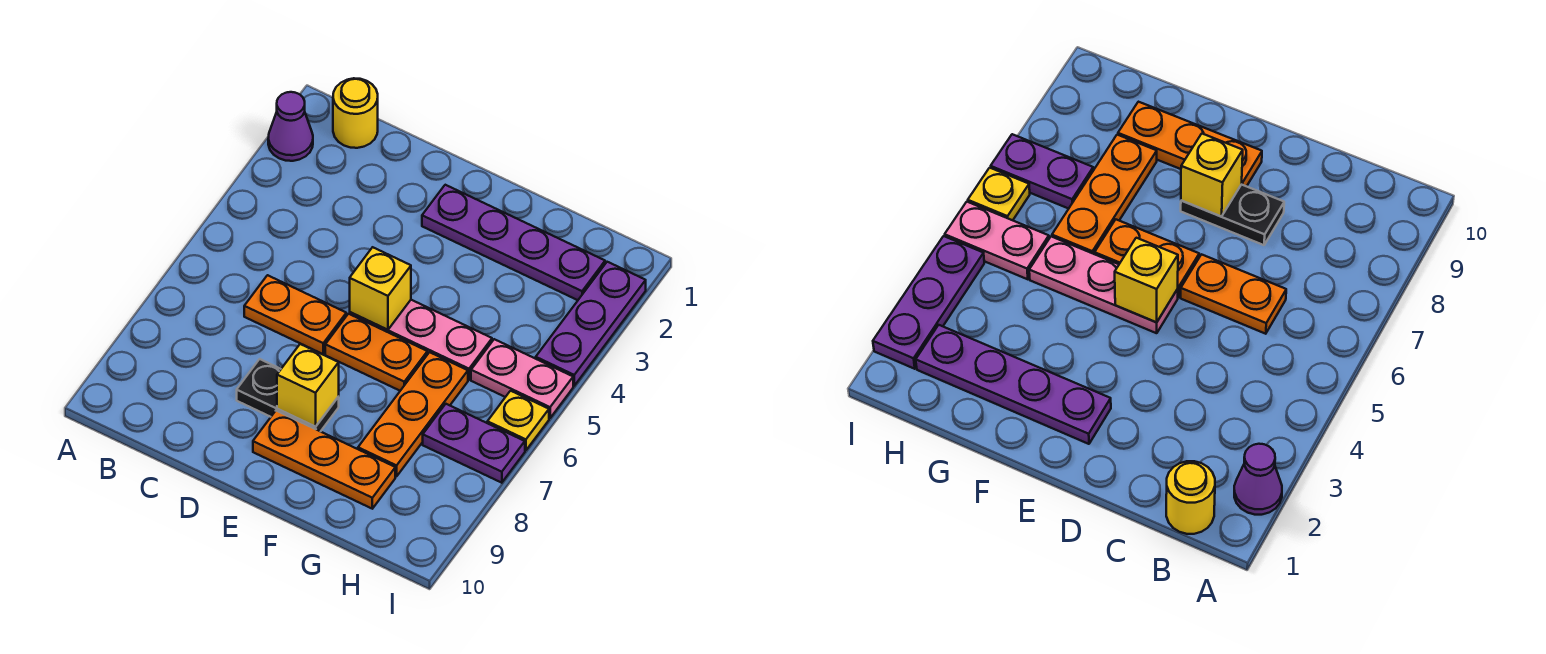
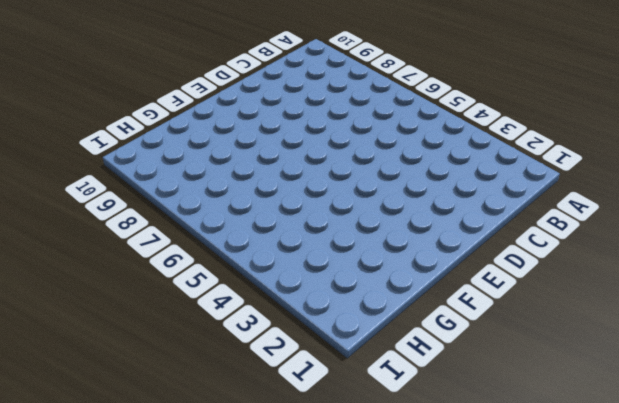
none -> purple cone A2 level 1
none -> yellow round brick B1 level 1
none -> orange plate C6:D6 level 1

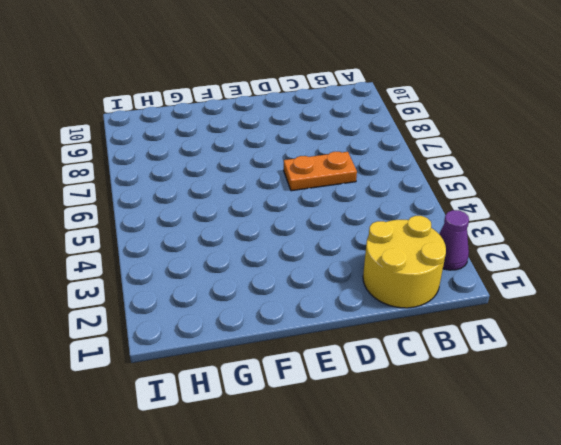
yellow round brick B1:C2 level 1 -> yellow round brick B1 level 1
none -> black plate D8:E8 level 1
none -> purple plate E2:H2 level 1
none -> pink plate E5:G5 level 1

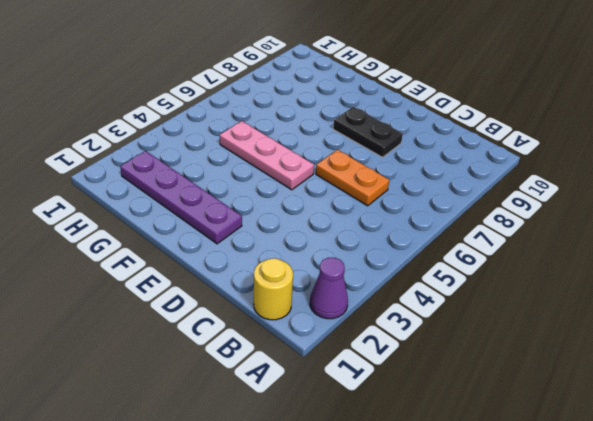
none -> orange plate E6:F6 level 1
none -> orange plate E9:G9 level 1
none -> orange plate G6:G8 level 1

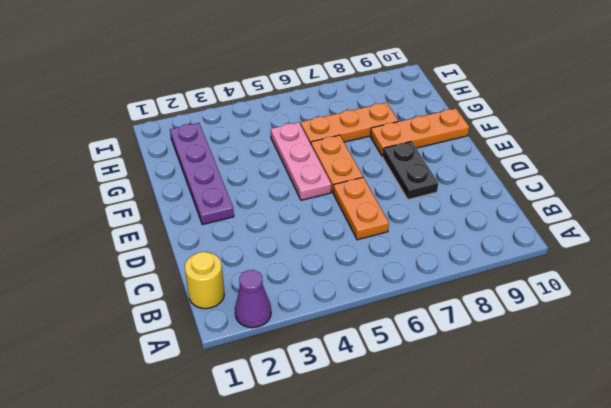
orange plate F8:F10 level 1 -> orange plate E9:G9 level 1
none -> pink plate H5:I5 level 1
none -> purple plate H7:I7 level 1
none -> purple plate I2:I4 level 1

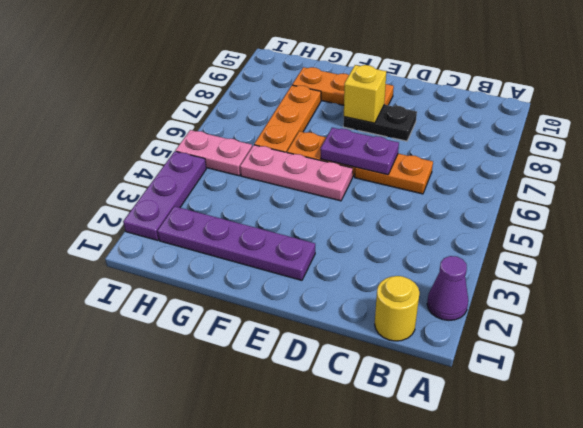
purple plate D6:E6 level 2 -> purple plate H7:I7 level 1
none -> yellow plate I6 level 1
none -> yellow brick E5 level 2

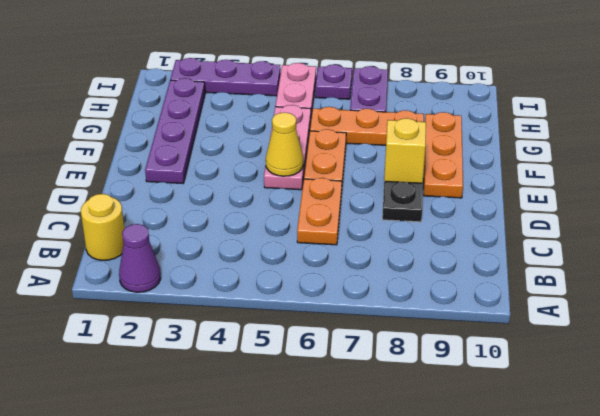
yellow cone E5 level 2 -> yellow brick E5 level 2
purple plate I6 level 1 -> yellow plate I6 level 1

